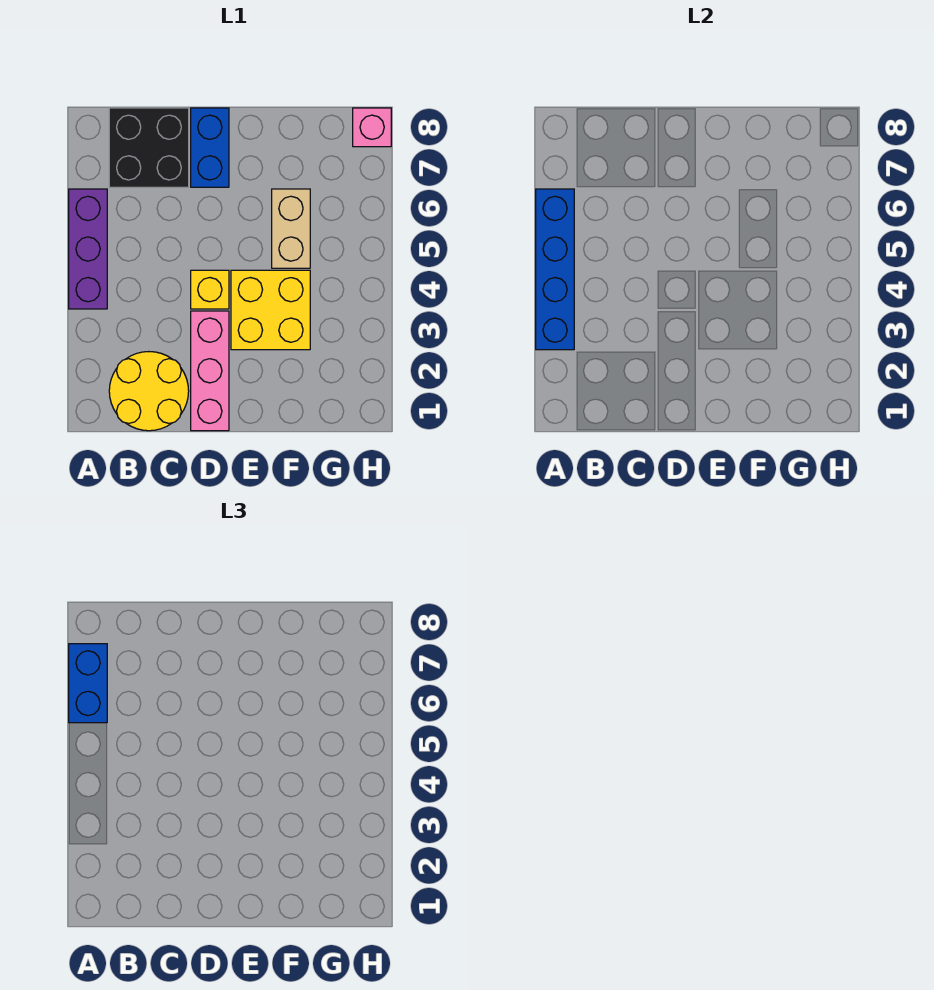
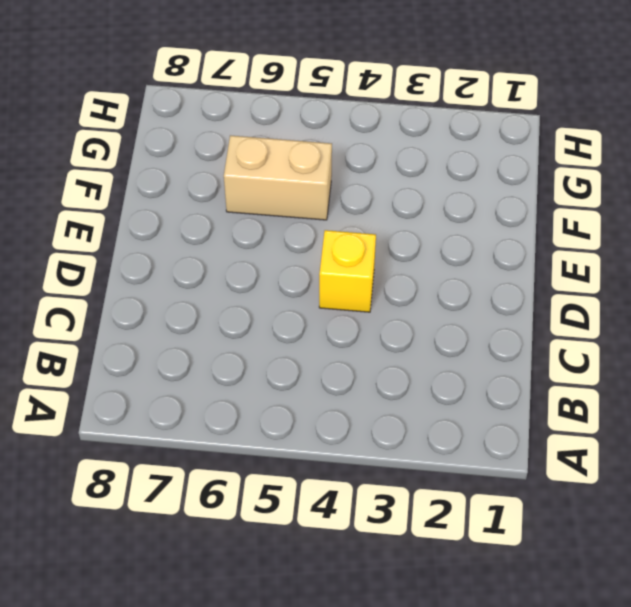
none -> purple brick A4:A6 level 1
none -> yellow round brick B1:C2 level 1

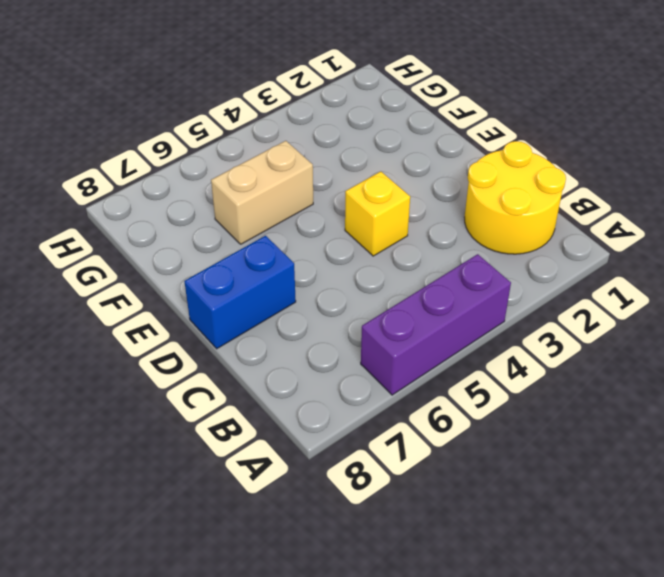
none -> black brick B7:C8 level 1
none -> pink brick D1:D3 level 1

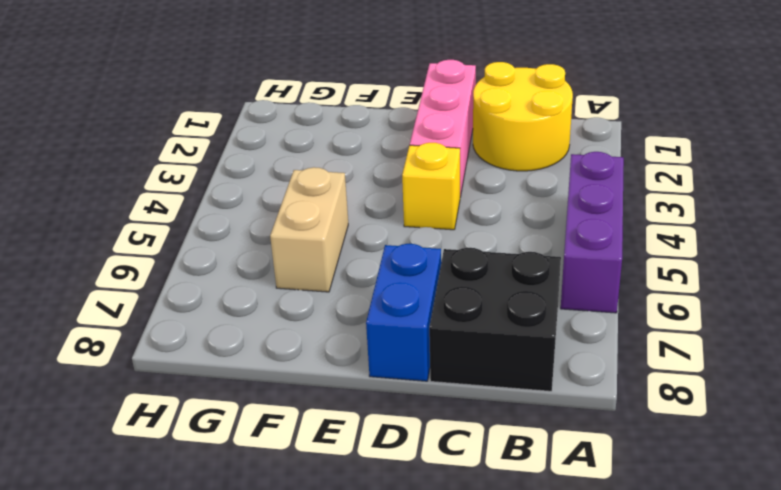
none -> yellow brick E3:F4 level 1
none -> pink brick H8 level 1

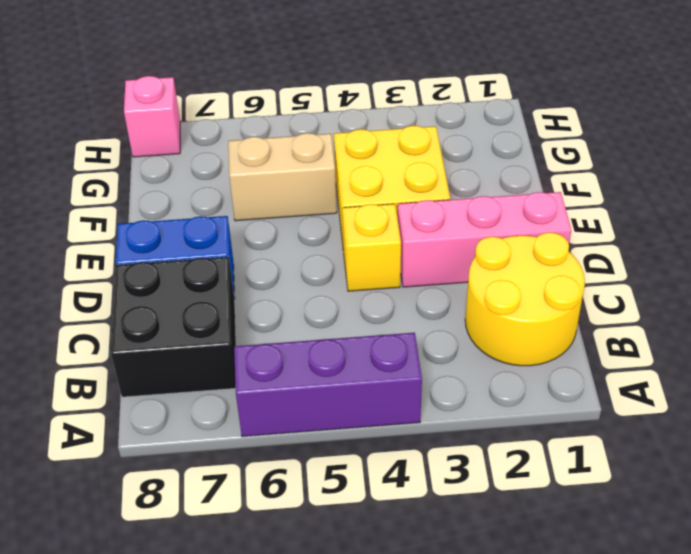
none -> blue brick A3:A6 level 2
none -> blue brick A6:A7 level 3

